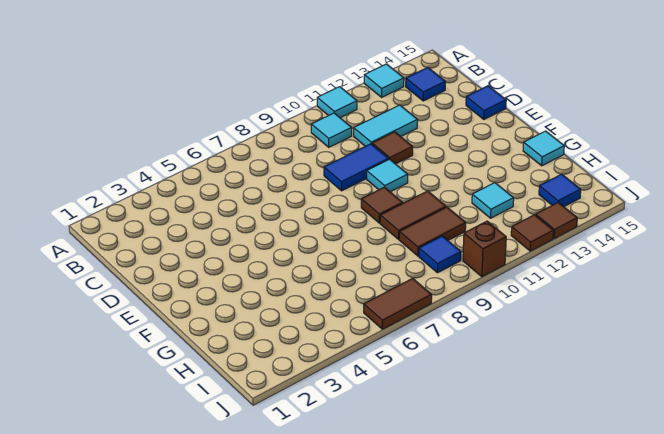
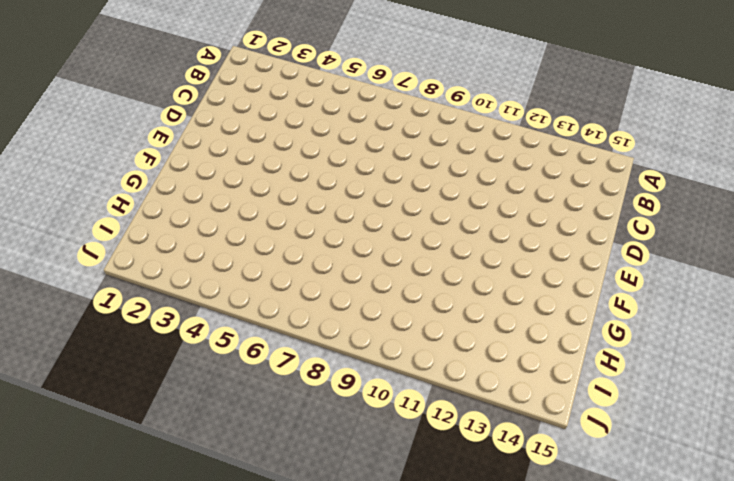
none -> cyan tile A11 level 1
none -> cyan tile A13 level 1
none -> cyan tile B10 level 1

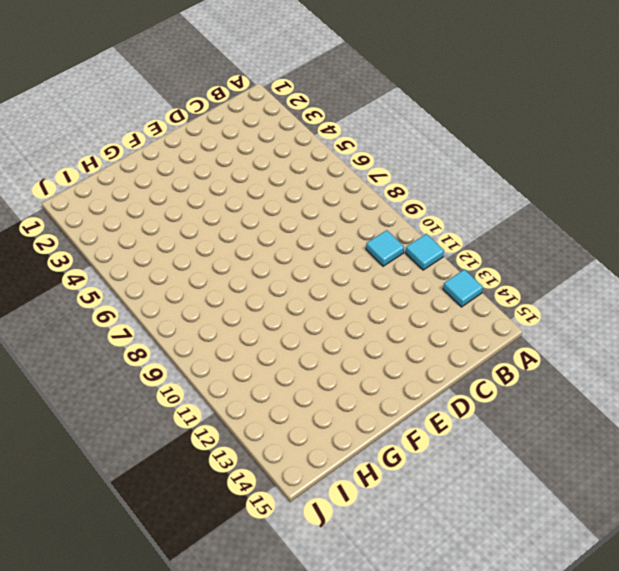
none -> blue tile B14 level 1
none -> cyan tile C11:C12 level 1
none -> blue tile D9:D10 level 1

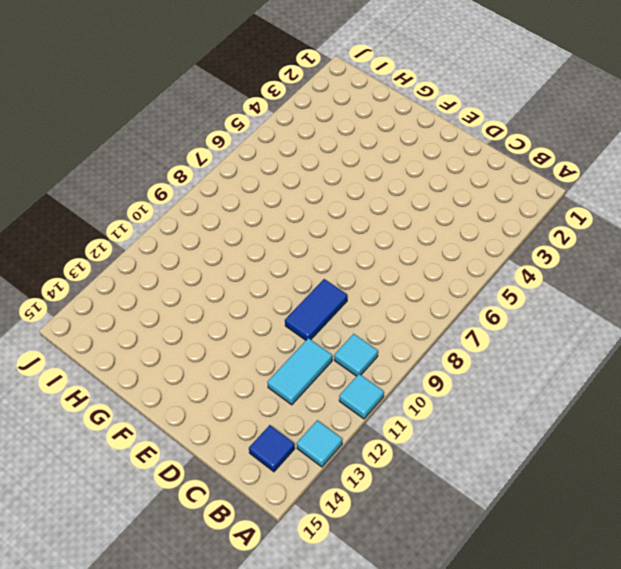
none -> brown tile D11 level 1
none -> blue tile D15 level 1
none -> cyan tile E10 level 1

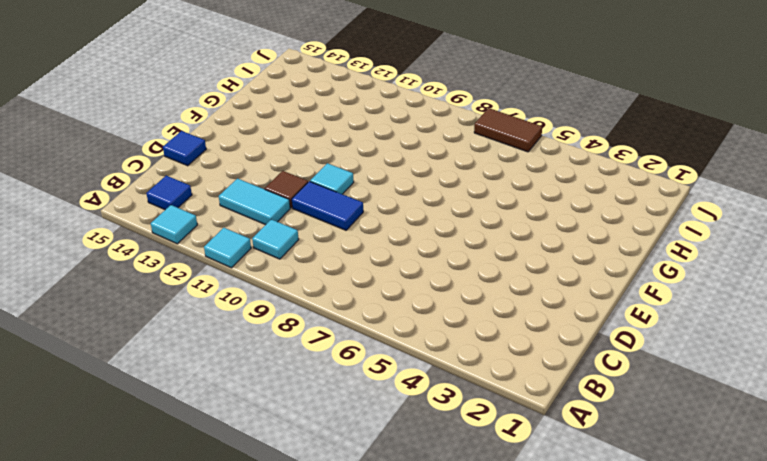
none -> brown tile F9 level 1
none -> brown tile G9:G10 level 1
none -> cyan tile G15 level 1

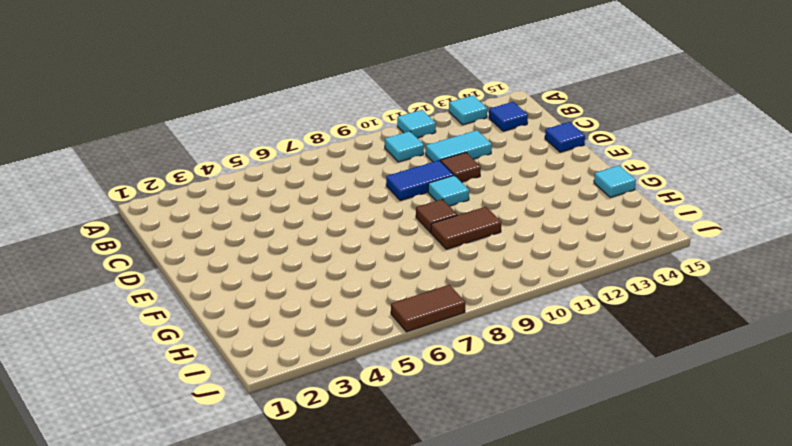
none -> brown tile H9:H10 level 1
none -> cyan tile H12 level 1
none -> blue tile I9 level 1

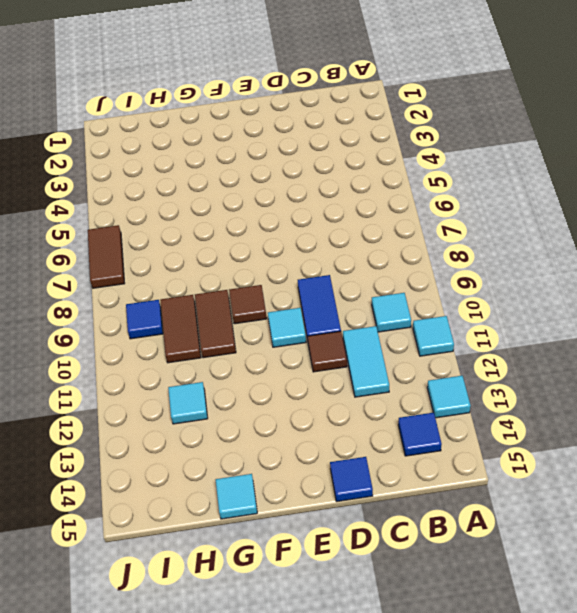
none -> blue tile I14 level 1
none -> brown brick J10 level 1
none -> brown tile J12 level 1

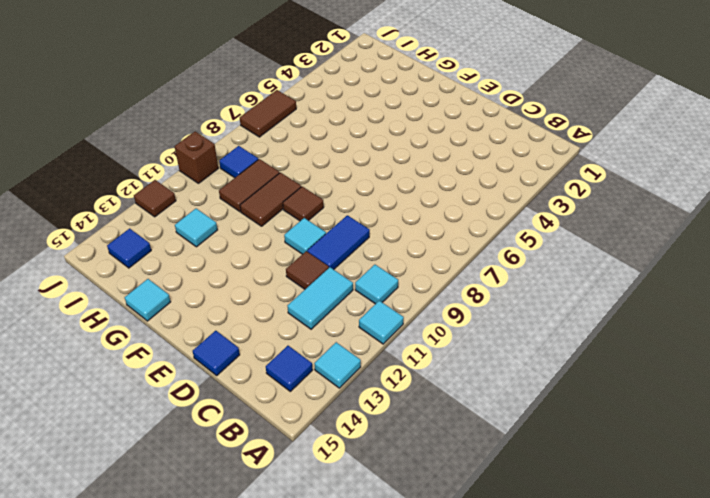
none -> brown tile J13 level 1

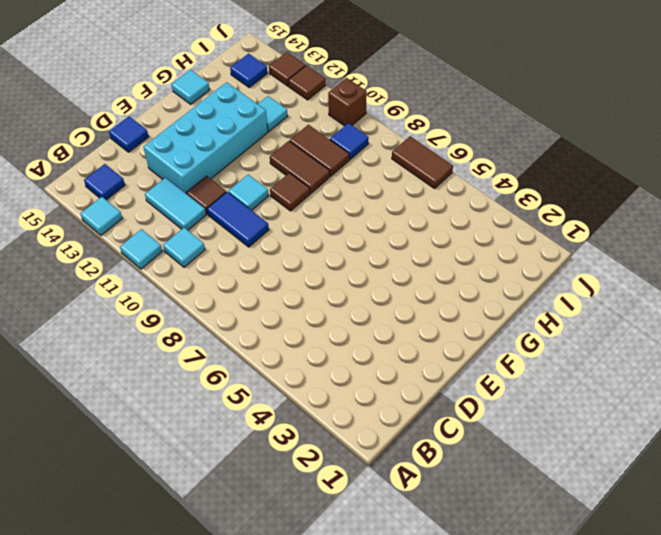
cyan brick D12:G13 level 1 -> none

